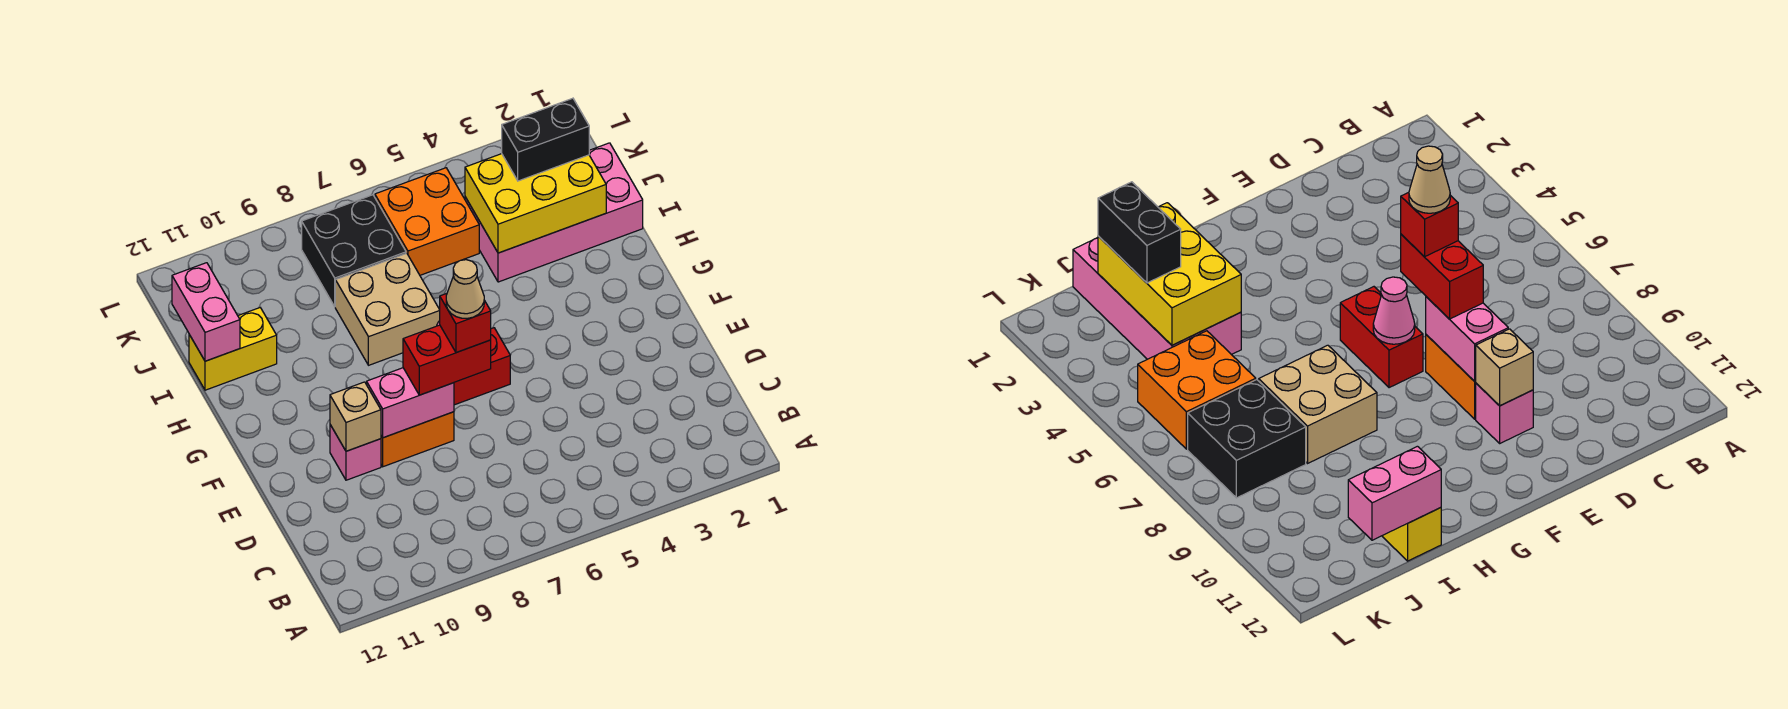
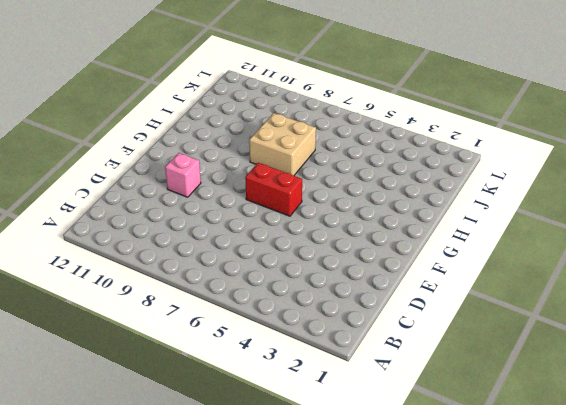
none -> orange brick E8:E9 level 1
none -> pink brick I1:J4 level 1
none -> yellow brick I11:I12 level 1

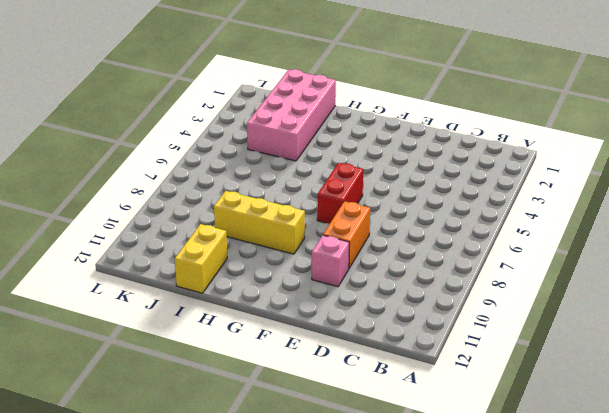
yellow brick G9:I9 level 1 -> none
none -> tan brick H7:I8 level 1
none -> orange brick J5:K6 level 1
none -> black brick J7:K8 level 1

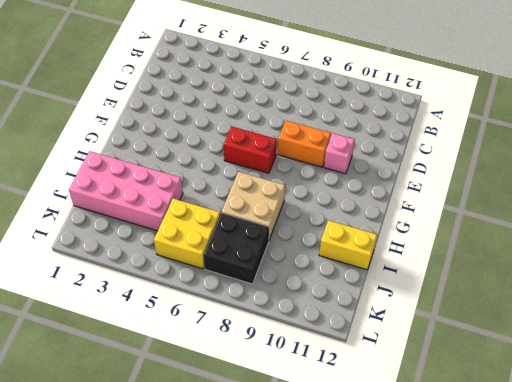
yellow brick J5:K6 level 1 -> orange brick J5:K6 level 1
none -> pink brick E8:E9 level 2
none -> tan brick E10 level 2
none -> pink cone F7 level 2

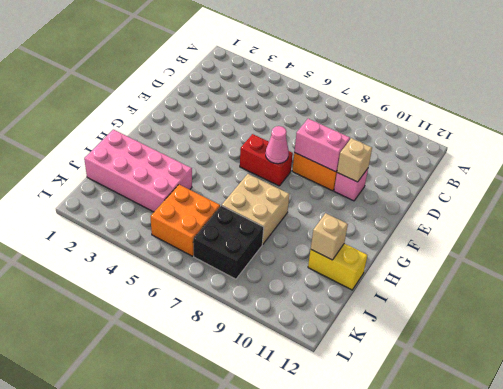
tan brick I11 level 2 -> none
none -> yellow brick I2:J4 level 2
none -> pink brick I12:J12 level 2
none -> red brick E7:E8 level 3

